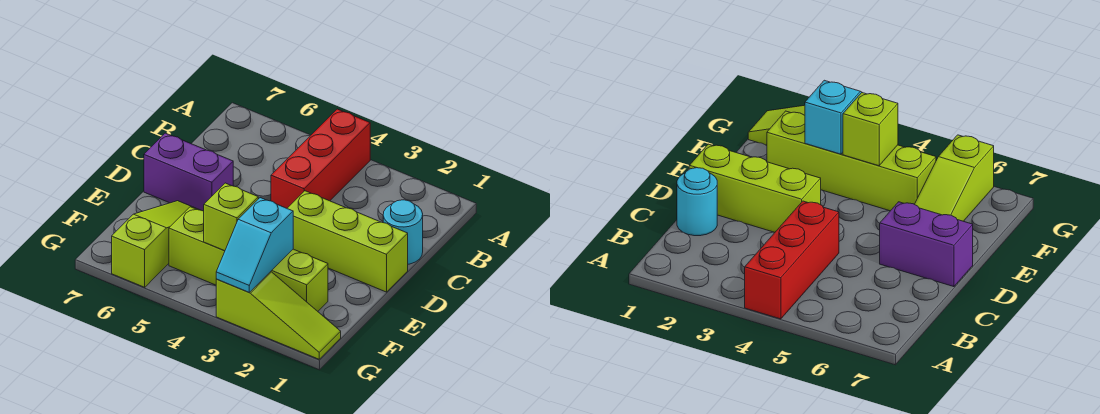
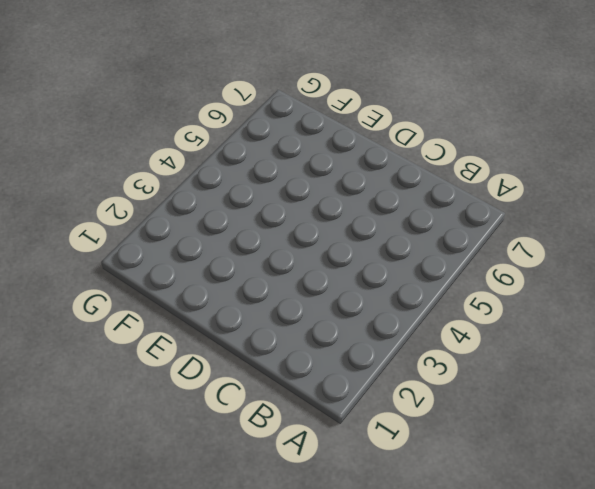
none -> red brick A4:C4 level 1
none -> cyan round brick C1 level 1

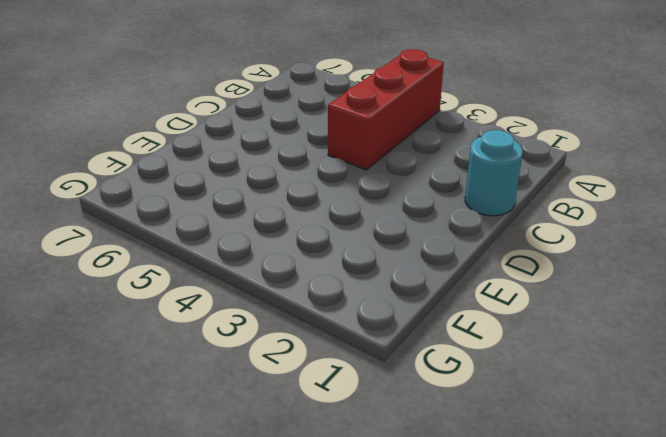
none -> lime brick D1:D3 level 1
none -> purple brick D6:D7 level 1

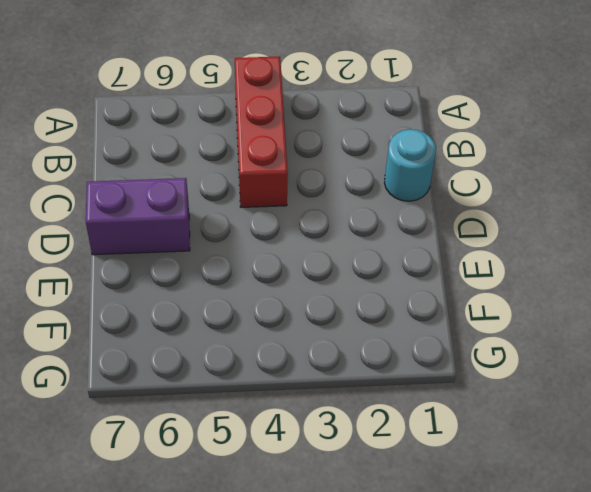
none -> lime brick D1:D3 level 1
none -> lime slope E6:G6 level 1 top G

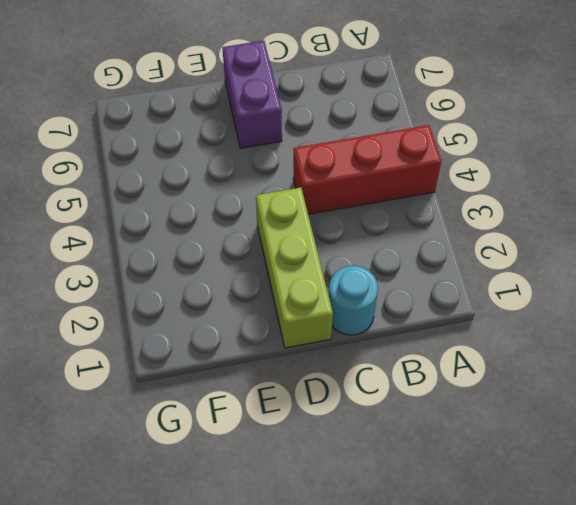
none -> lime slope E6:G6 level 1 top G
none -> lime brick F2:F5 level 1

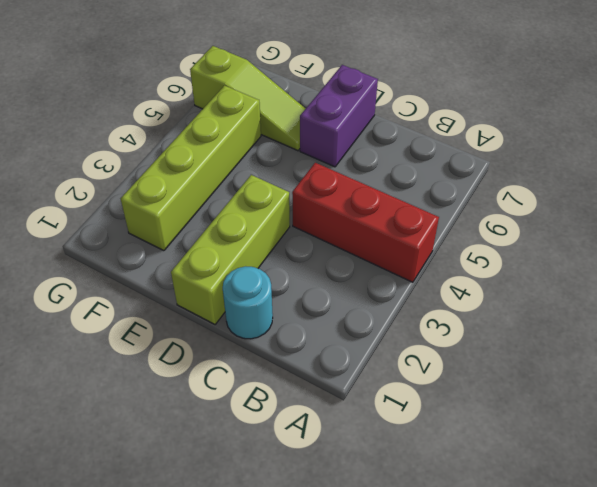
none -> lime slope G1:G3 level 1 top 3
none -> cyan slope F3:G3 level 2 top F

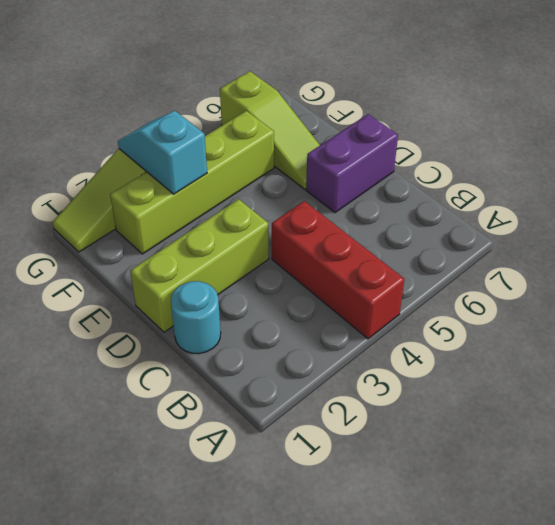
none -> lime brick F4 level 2

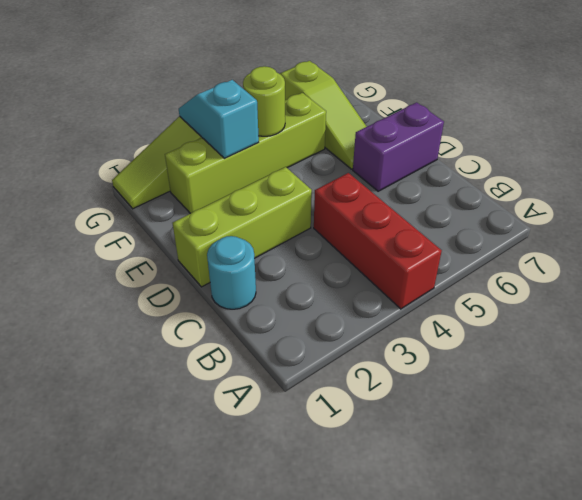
lime round brick F4 level 2 -> lime brick F4 level 2

